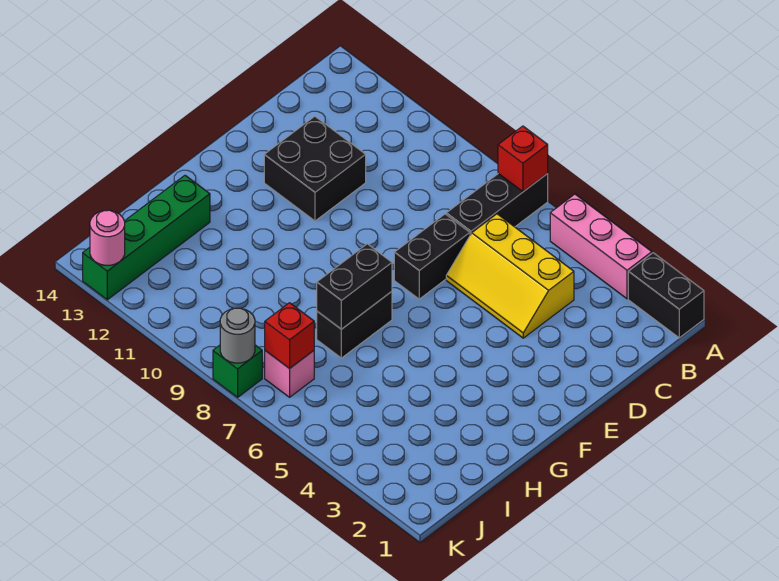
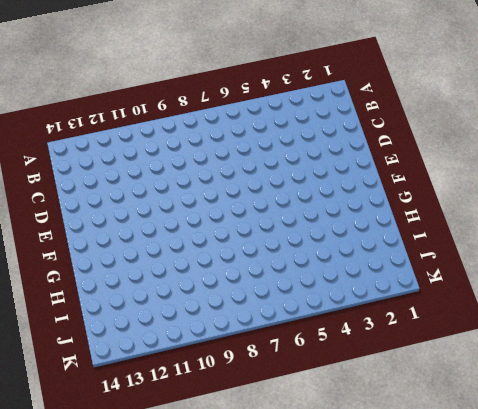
none -> black brick A1:A2 level 1
none -> pink brick A3:A5 level 1
none -> black brick A7:C7 level 1

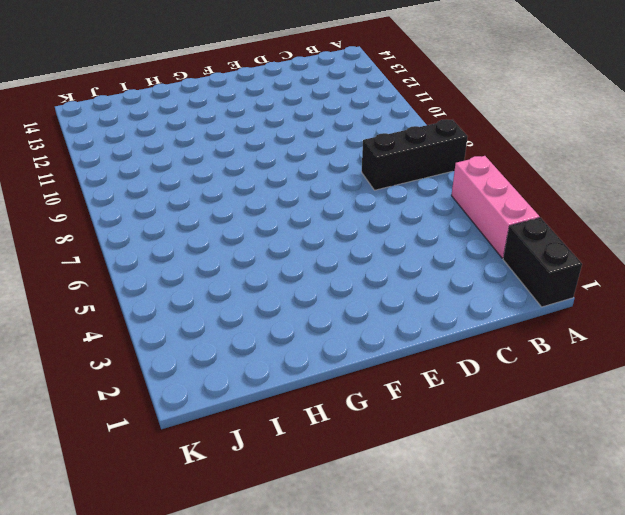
none -> yellow slope C4:D6 level 1 top C
none -> black brick D7:E7 level 1
none -> black brick D11:E12 level 1

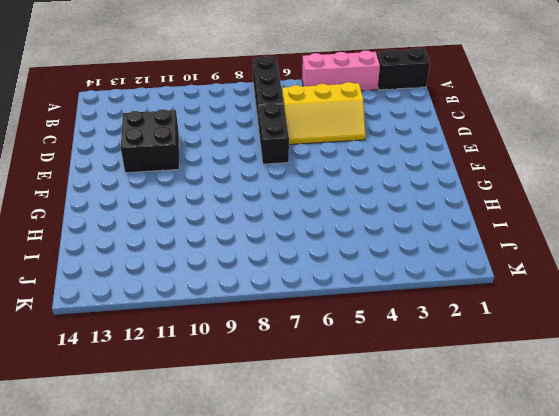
none -> black brick G7:H7 level 1
none -> green brick H13:K13 level 1
none -> pink brick J7 level 1

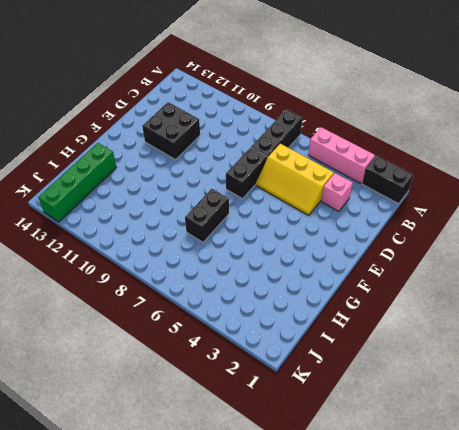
pink brick C3 level 1 -> pink brick J7 level 1
none -> green brick K8 level 1
none -> red brick A7 level 2
none -> black brick G7:H7 level 2

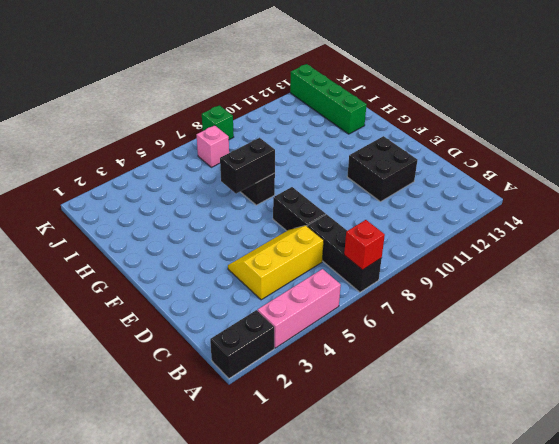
black brick G6:G7 level 2 -> black brick G7:H7 level 2
none -> red brick J7 level 2
none -> grey round brick K8 level 2
none -> pink round brick K13 level 2

